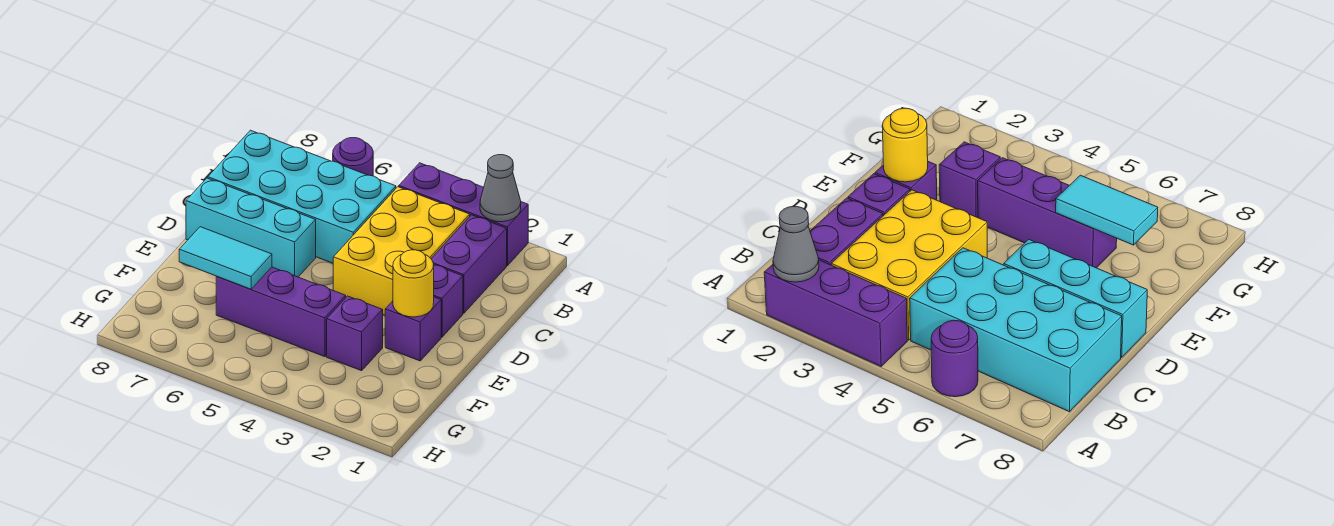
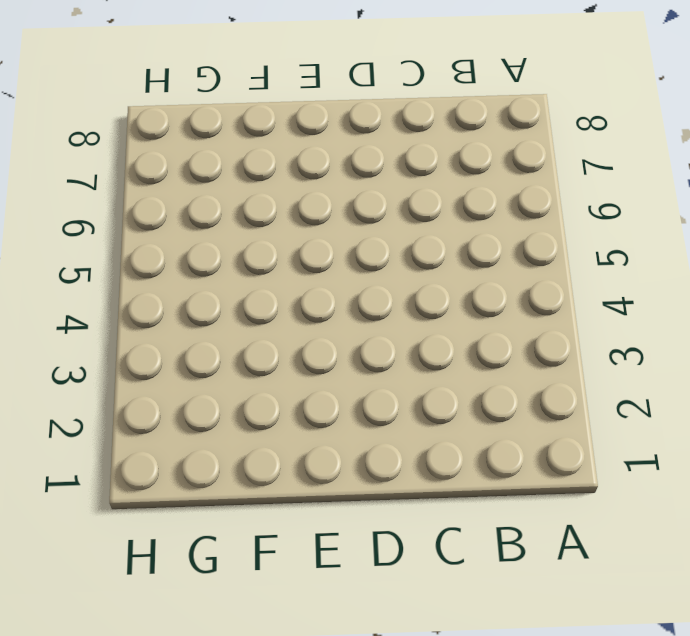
none -> purple brick A2:A4 level 1
none -> purple round brick A6 level 1
none -> purple brick B2:C2 level 1

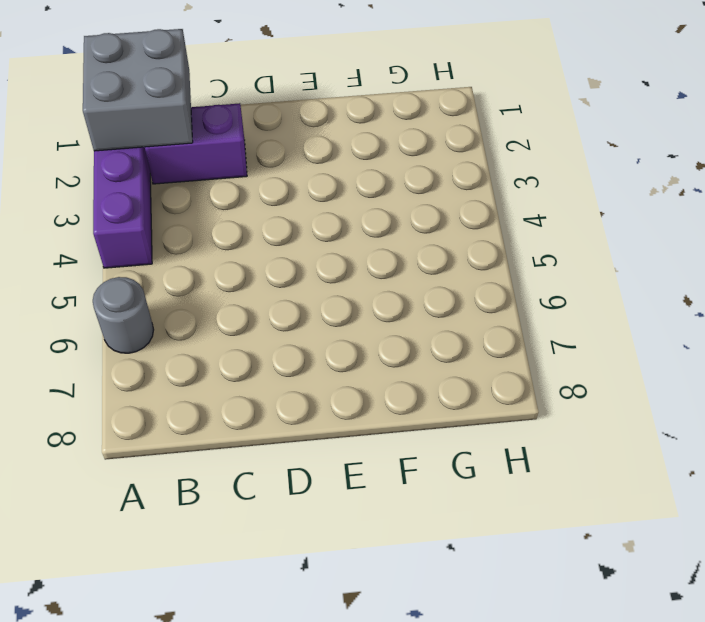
grey brick A1:B2 level 2 -> grey cone A2 level 2
grey round brick A6 level 1 -> purple round brick A6 level 1
none -> yellow brick B3:D4 level 1
none -> cyan brick B5:C8 level 1
none -> purple brick D2 level 1

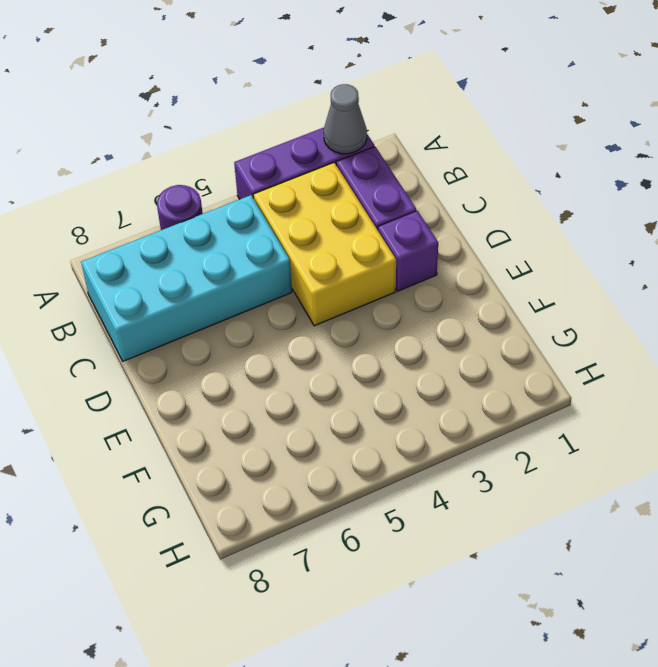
none -> cyan brick D6:D8 level 1
none -> purple brick E2 level 1
none -> purple brick F3 level 1

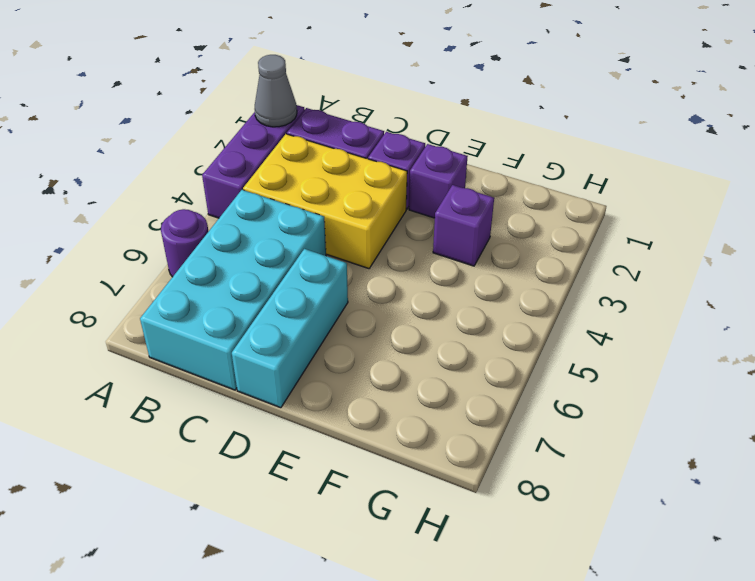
none -> purple brick F4:F6 level 1
none -> yellow round brick E2 level 2
none -> cyan tile F6:F7 level 2

